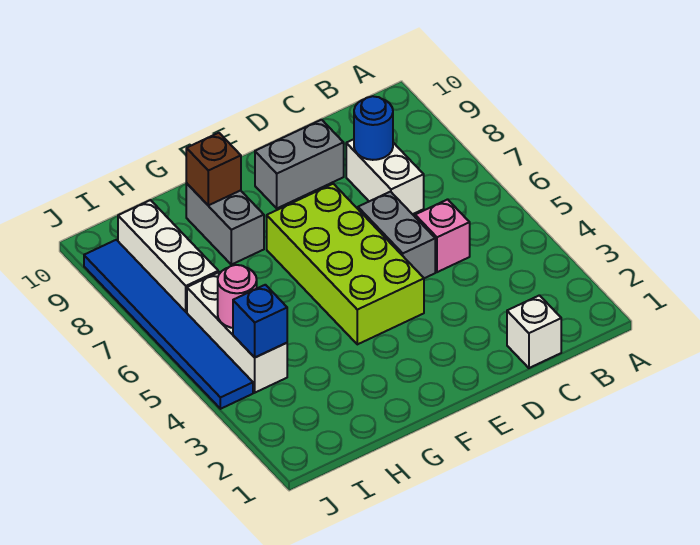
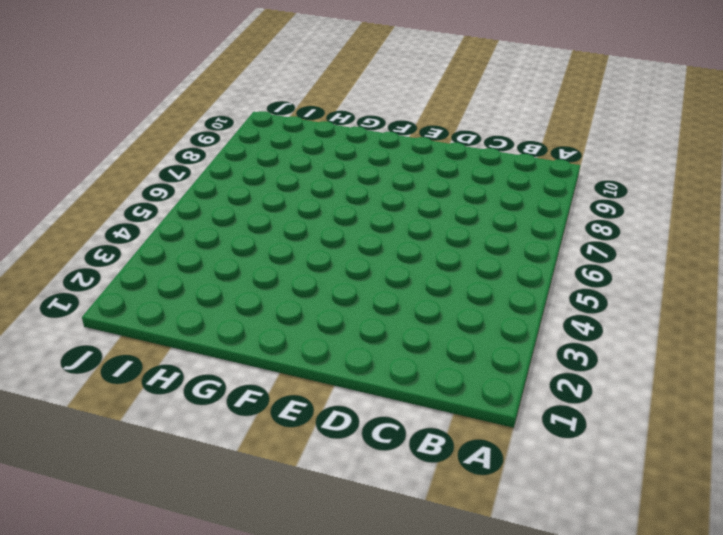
none -> white brick C1 level 1
none -> pink brick C5 level 1
none -> white brick C7:C8 level 1

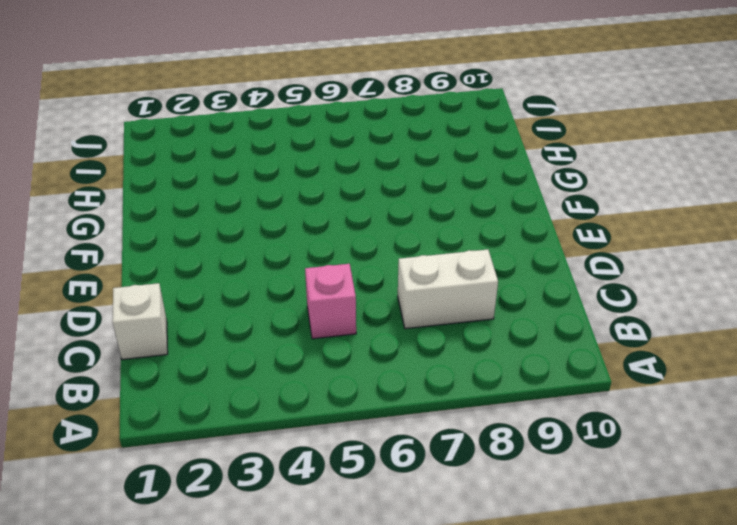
none -> grey brick D5:D6 level 1
none -> grey brick D9:E9 level 1
none -> lime brick E4:F7 level 1

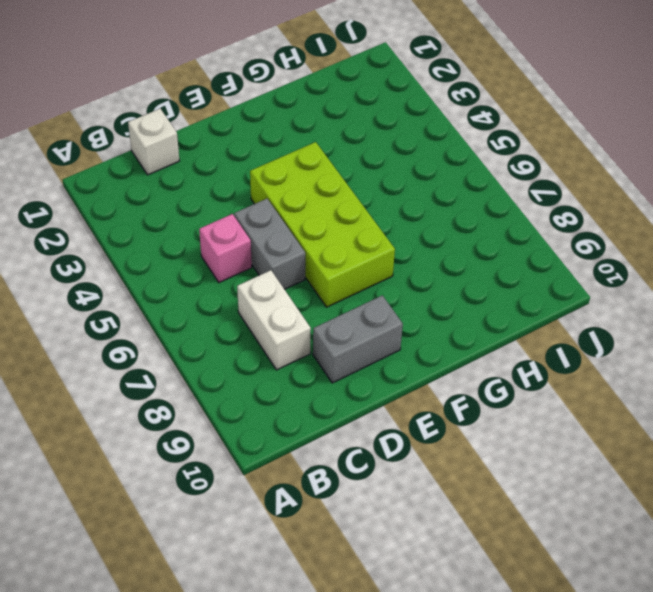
none -> grey brick G8:G9 level 1
none -> white brick I4:I6 level 1
none -> white brick I7:I9 level 1

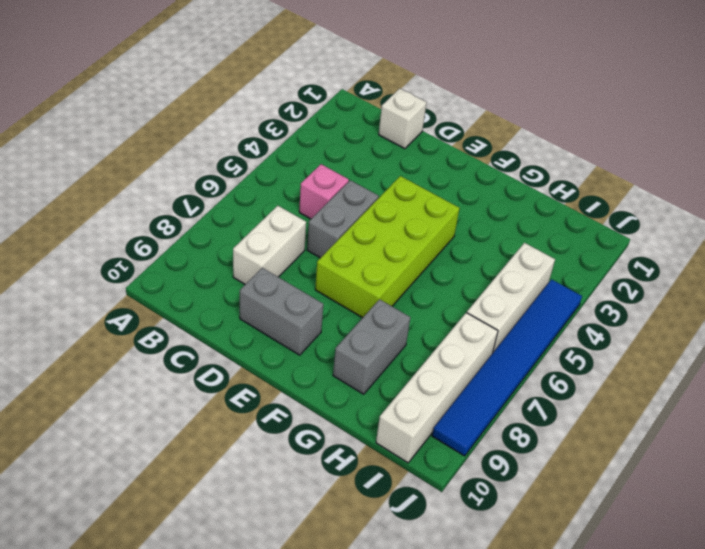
white brick I7:I10 level 1 -> white brick I7:I9 level 1
none -> blue round brick C8 level 2
none -> brown brick G9 level 2
none -> blue brick I4 level 2

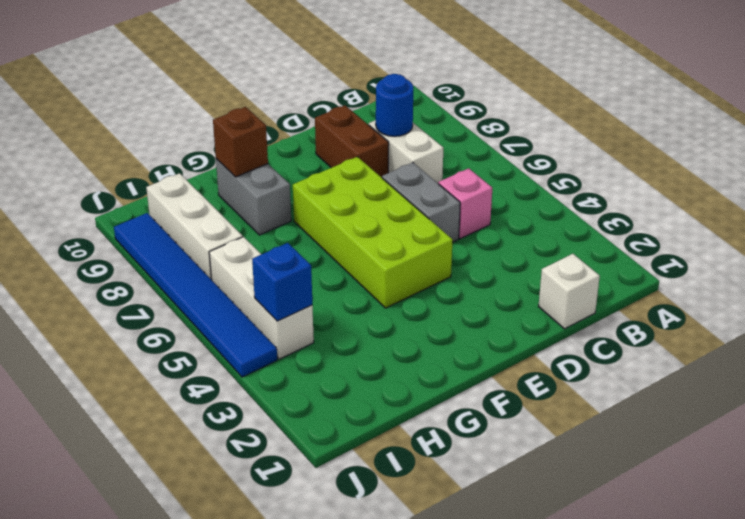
brown brick D8:D9 level 1 -> grey brick D9:E9 level 1
none -> pink round brick I5 level 2

